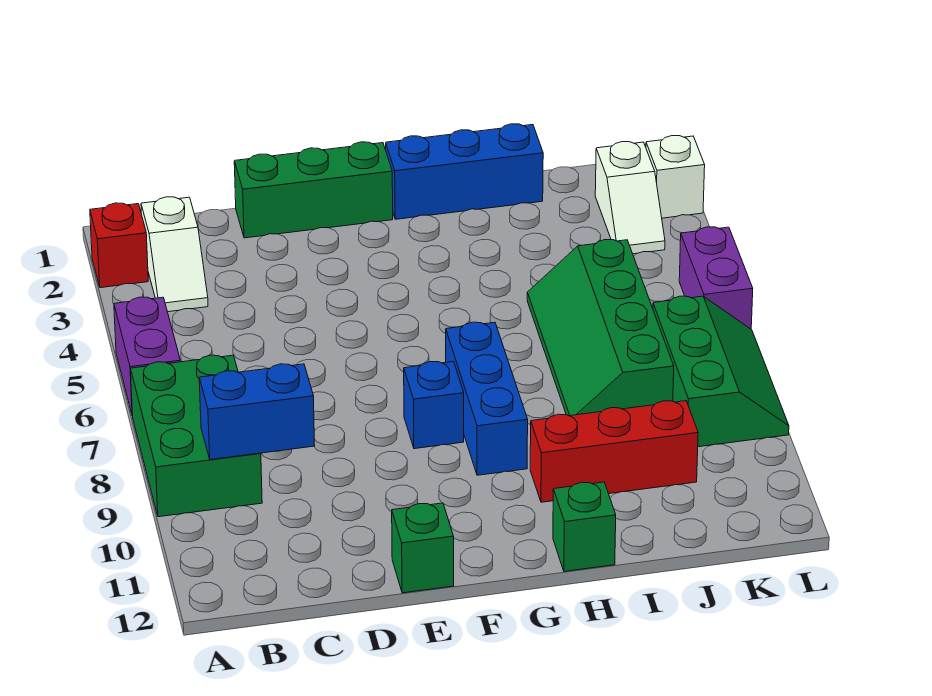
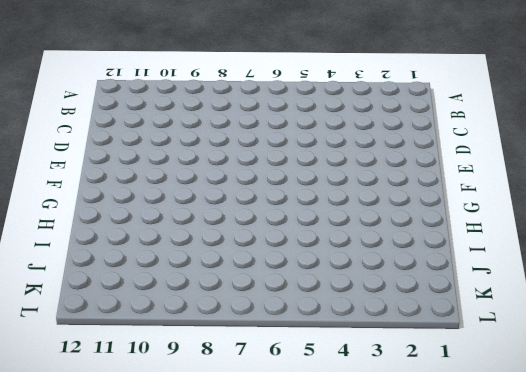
none -> red brick A2 level 1
none -> purple brick A5:A6 level 1
none -> green brick A7:B9 level 1

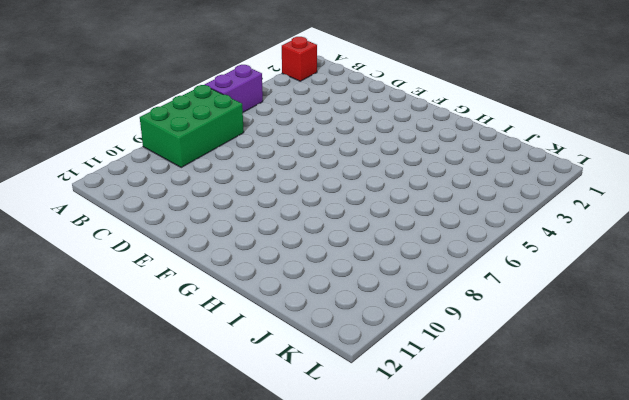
none -> white slope B2:B3 level 1 top 2
none -> green brick D1:F1 level 1
none -> green brick E12 level 1

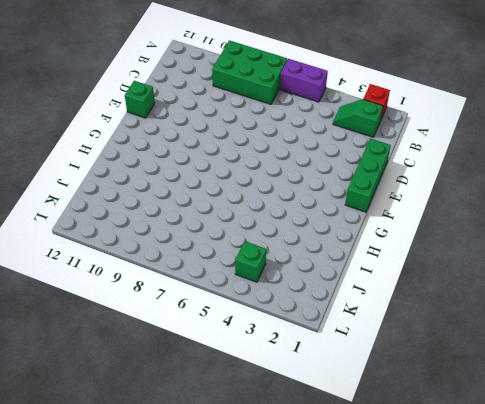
green slope B2:B3 level 1 top 2 -> white slope B2:B3 level 1 top 2
green brick K4 level 1 -> green brick H12 level 1
none -> blue brick F8 level 1
none -> blue brick G1:I1 level 1
none -> blue brick G7:G9 level 1

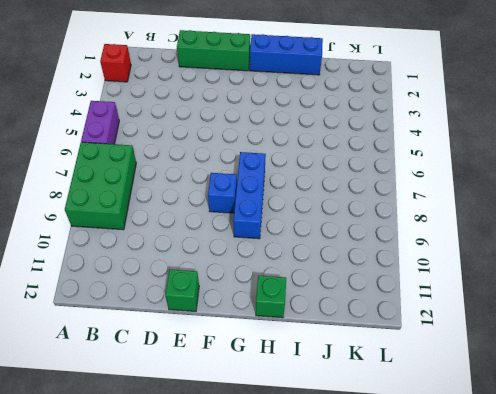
none -> white slope B2:B3 level 1 top 2
none -> red brick H10:J10 level 1
none -> green slope I5:J8 level 1 top J

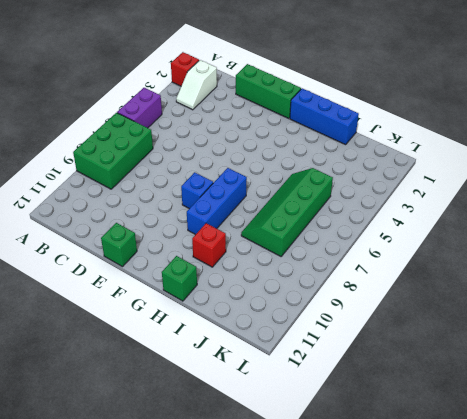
red brick H10 level 1 -> red brick H10:J10 level 1
none -> white slope K2:K3 level 1 top 2
none -> green slope K7:L9 level 1 top K
none -> white brick L2 level 1

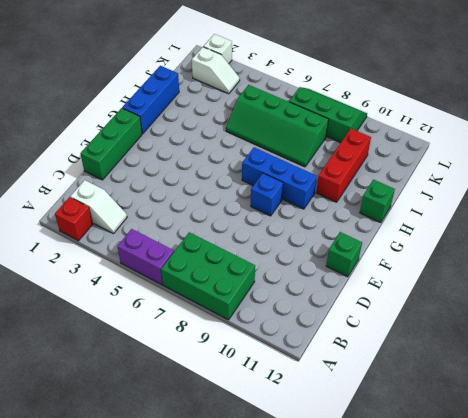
none -> purple brick L5:L6 level 1
none -> blue brick B9:C9 level 2

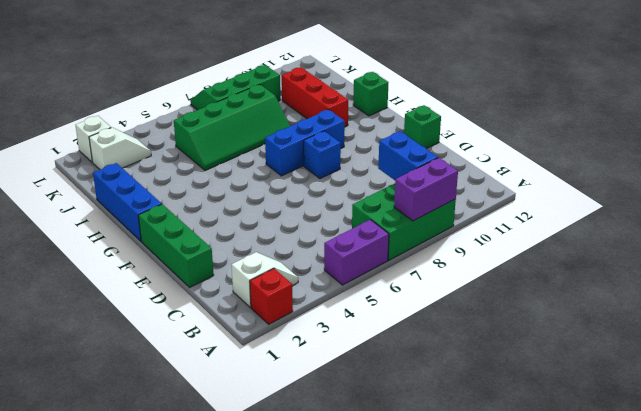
purple brick A8:A9 level 2 -> purple brick L5:L6 level 1

